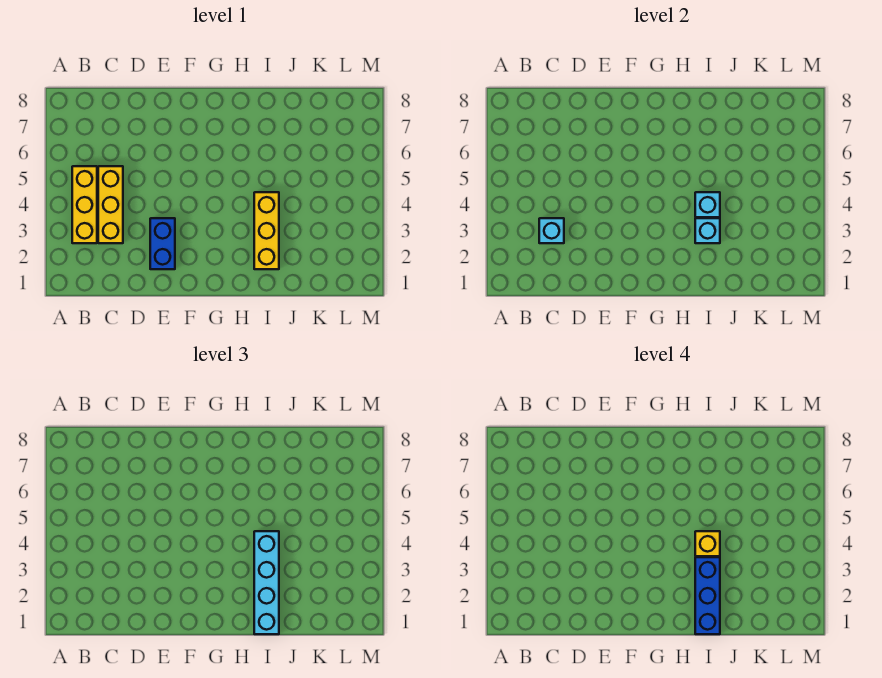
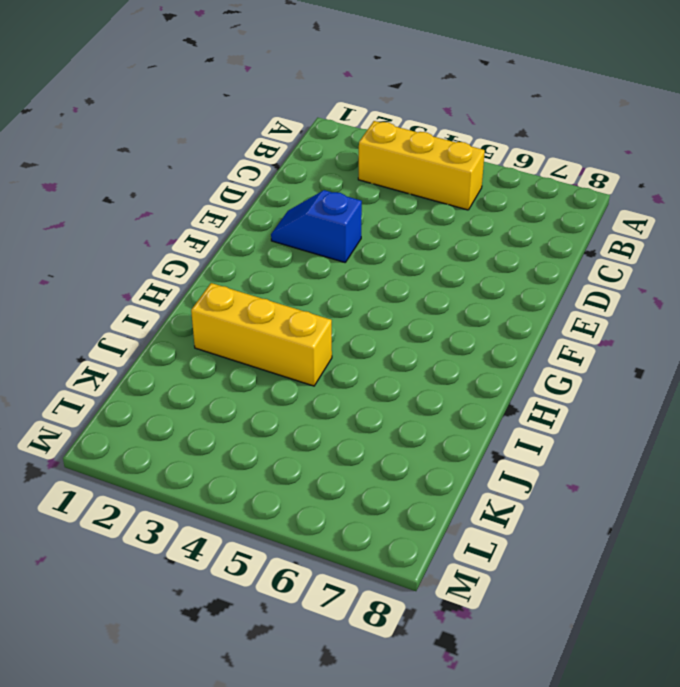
blue slope E2:E3 level 1 top 3 -> blue brick E2:E3 level 1
none -> yellow brick C3:C5 level 1
none -> cyan brick C3 level 2

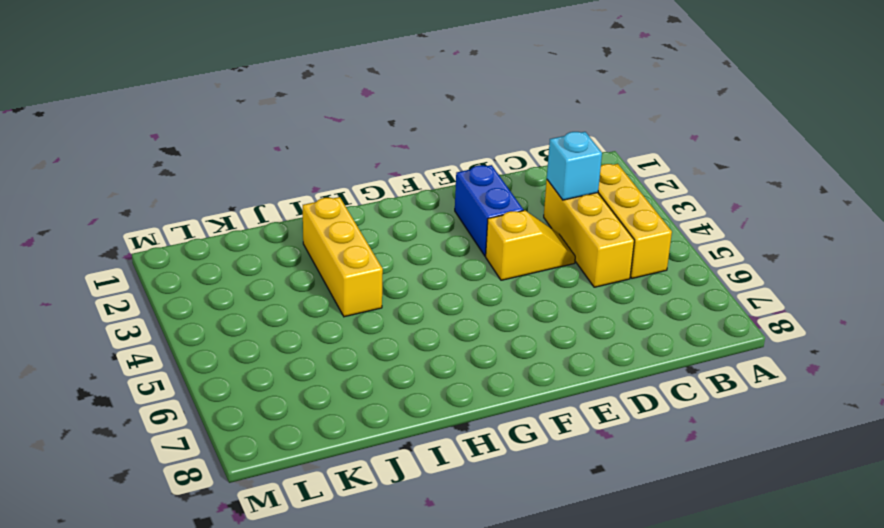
yellow slope D4:E4 level 1 top E -> none
none -> cyan brick I3 level 2
none -> cyan brick I4 level 2

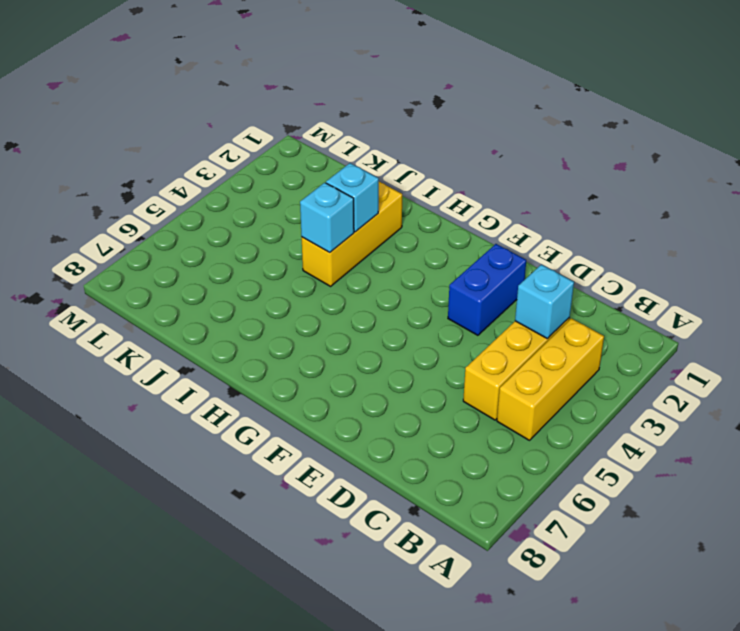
none -> cyan brick I1:I4 level 3
none -> blue brick I1:I3 level 4

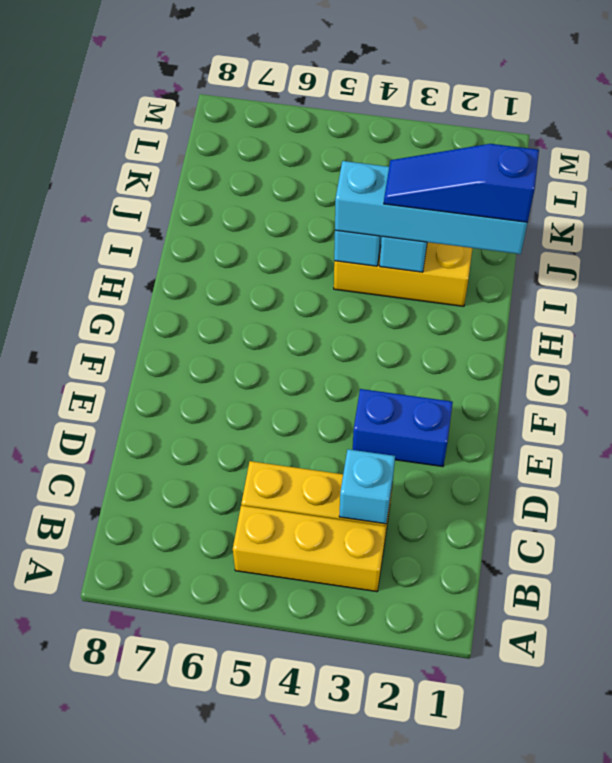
blue slope I1:I3 level 4 top 1 -> blue brick I1:I3 level 4
none -> yellow brick I4 level 4

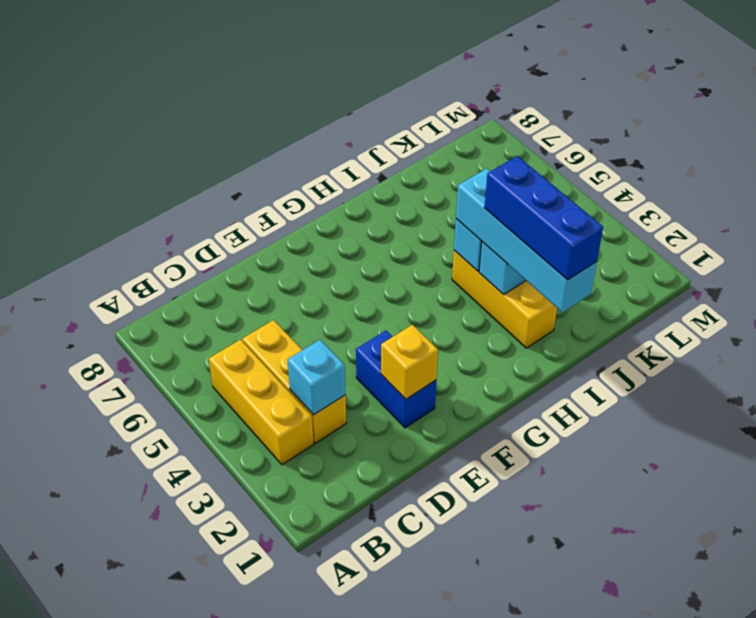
yellow brick E2 level 2 -> yellow brick I4 level 4

